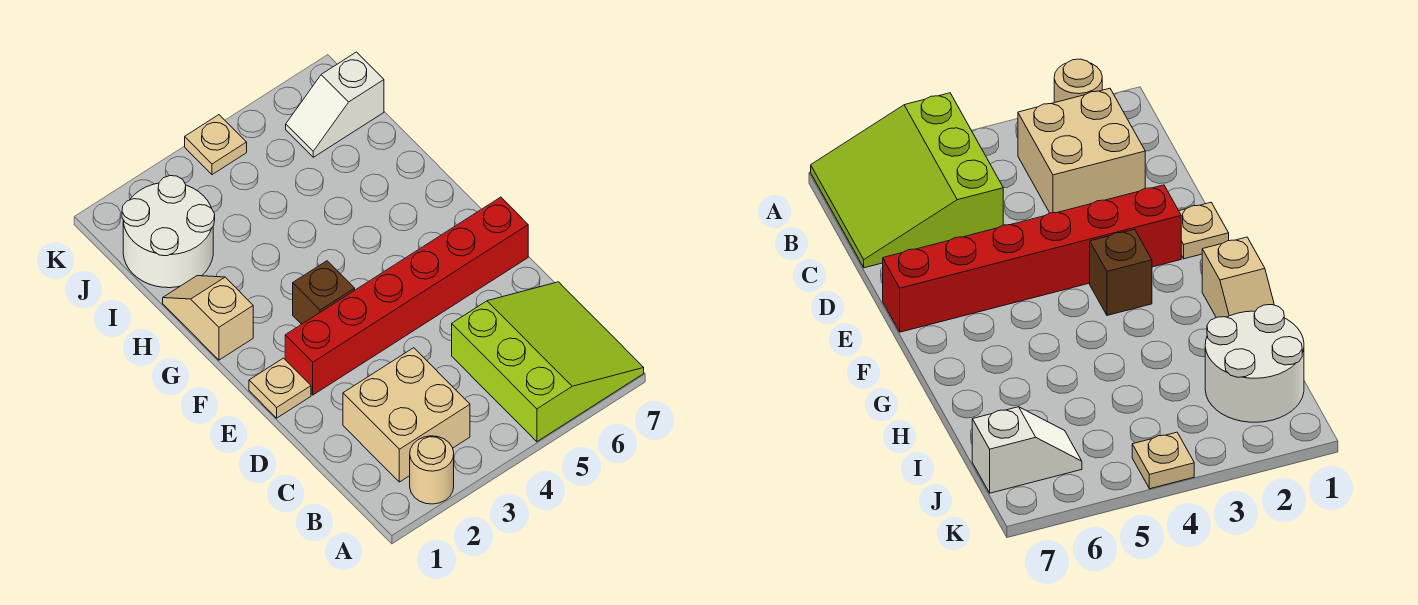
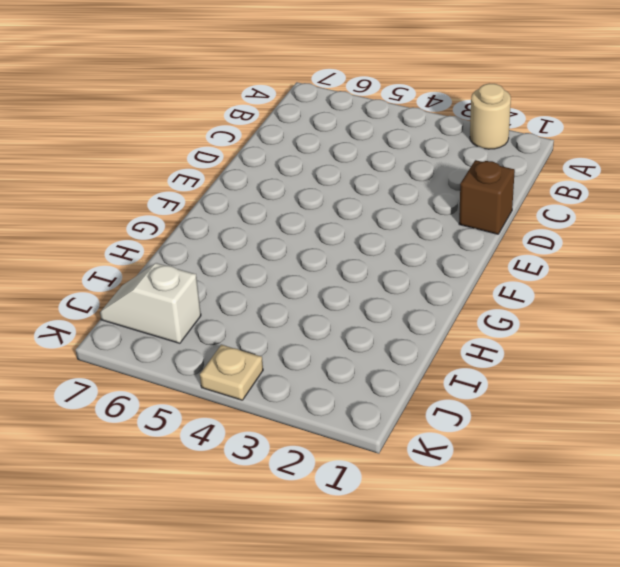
brown brick D1 level 1 -> brown brick F3 level 1
white slope J6:J7 level 1 top 6 -> white slope J6:J7 level 1 top 7
none -> lime slope A5:C7 level 1 top 5
none -> tan brick B2:C3 level 1

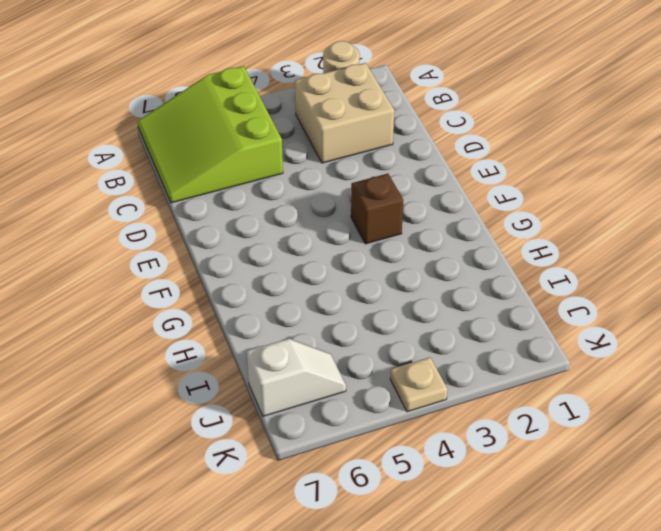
none -> tan plate E1 level 1
none -> red brick E2:E7 level 1

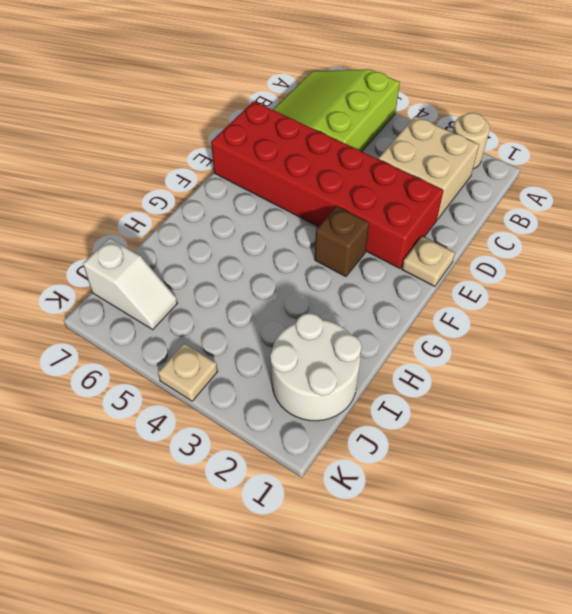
red brick D2:E7 level 1 -> red brick E2:E7 level 1
none -> tan slope G1:H1 level 1 top G

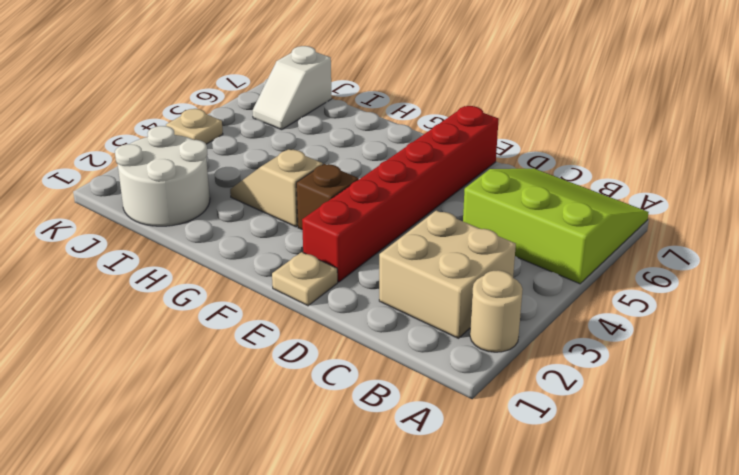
tan slope G3:H3 level 1 top G -> tan slope G1:H1 level 1 top G

